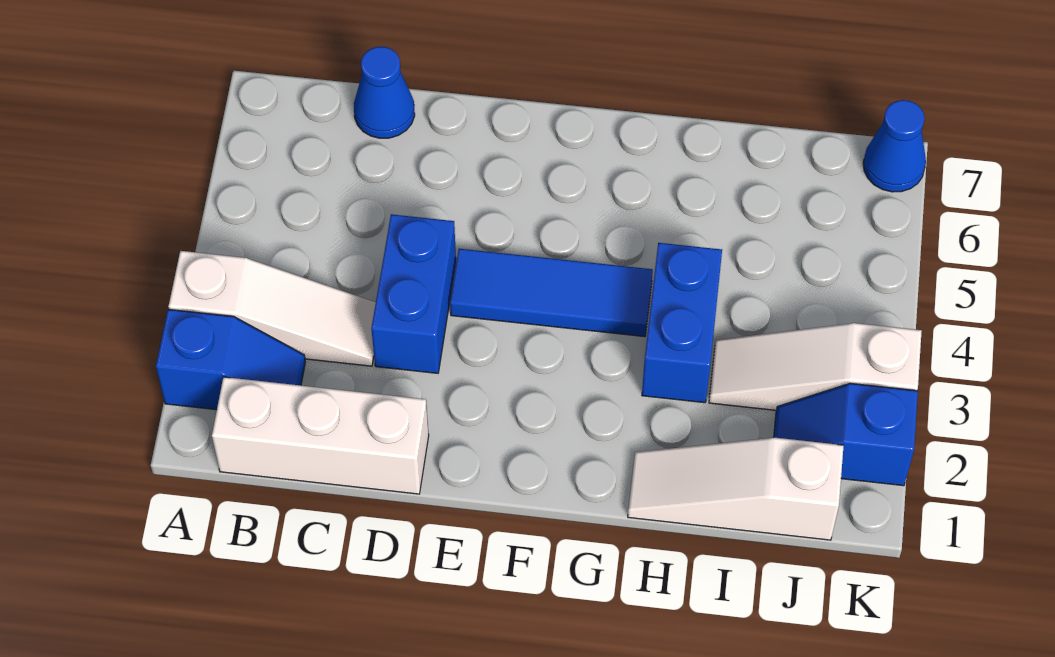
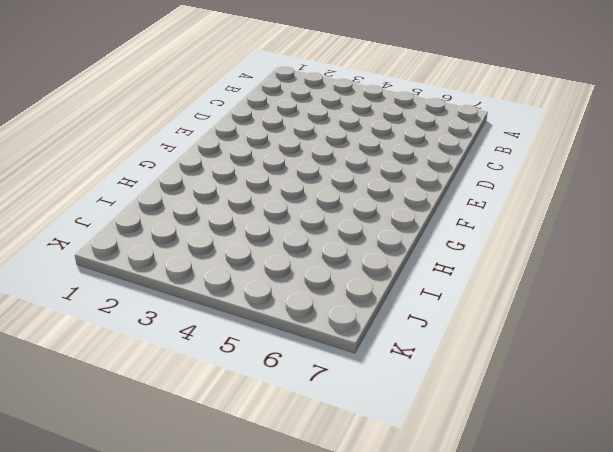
none -> blue slope A2:B2 level 1 top A
none -> white slope A3:C3 level 1 top A

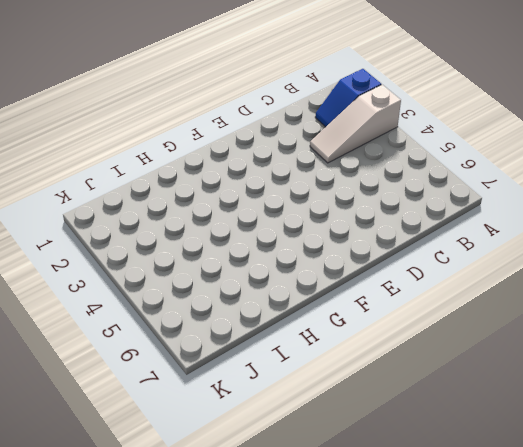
none -> white brick B1:D1 level 1
none -> blue cone C7 level 1

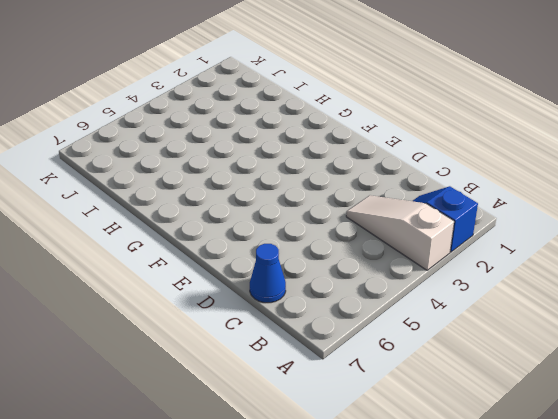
none -> white brick B1:D1 level 1
none -> blue brick D3:D4 level 1

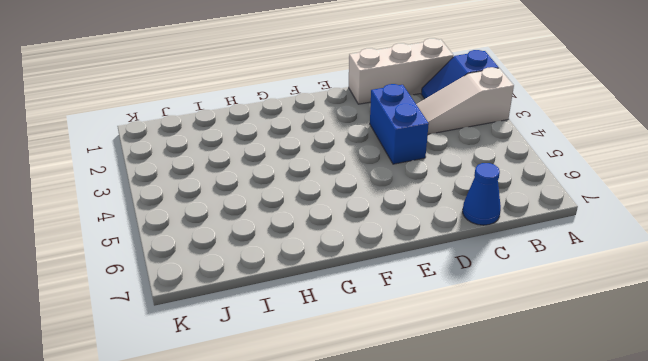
none -> blue tile E4:G4 level 1
none -> white slope H1:J1 level 1 top J

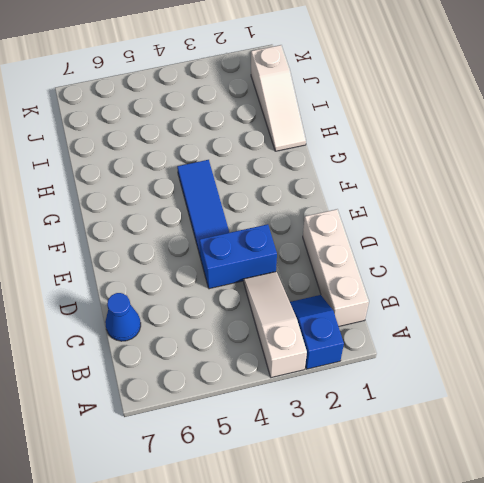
none -> blue brick H3:H4 level 1
none -> white slope I3:K3 level 1 top K

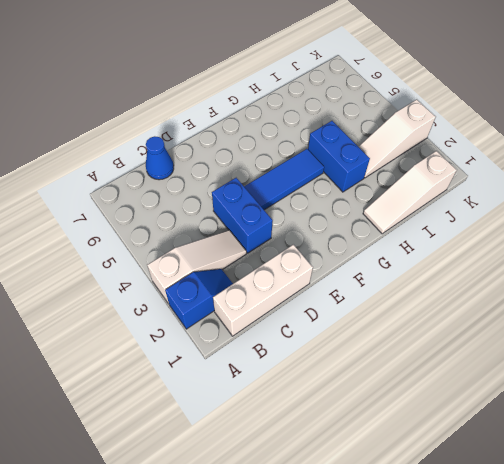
none -> blue slope J2:K2 level 1 top K
none -> blue cone K7 level 1

